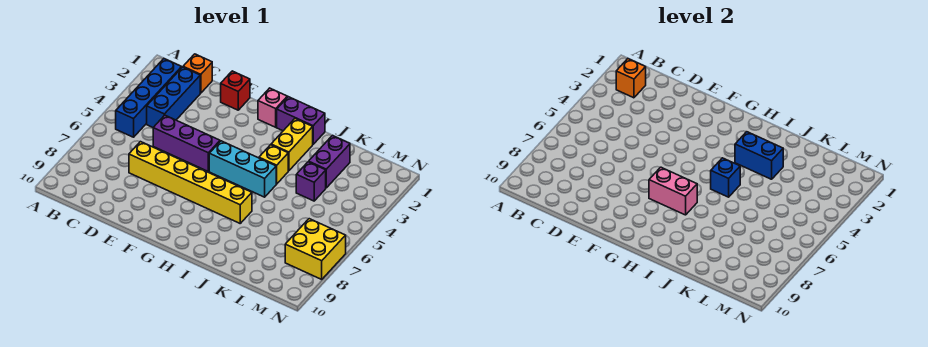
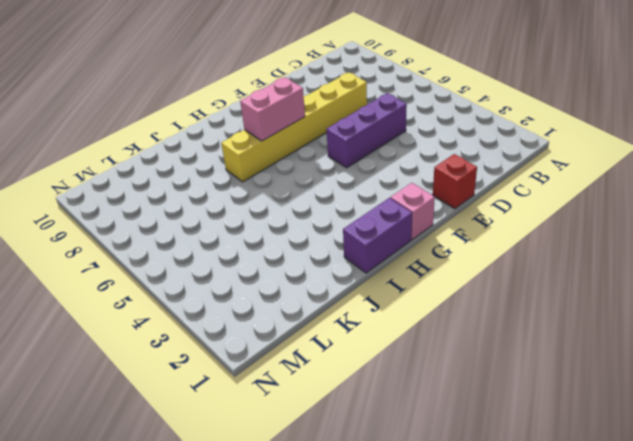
none -> blue brick B2:B5 level 1
none -> orange brick C1 level 1
none -> blue brick C2:C4 level 1

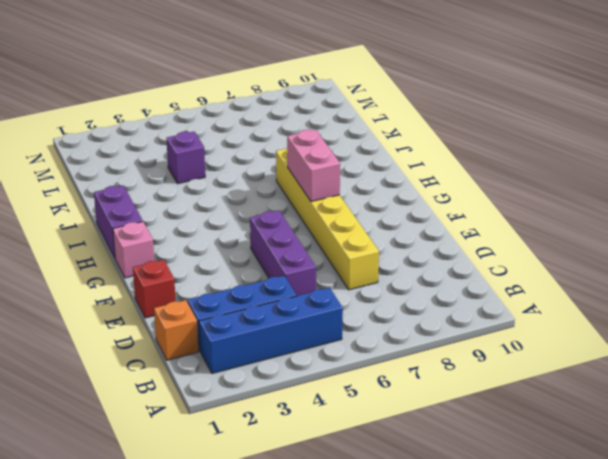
none -> cyan brick G5:I5 level 1
none -> yellow brick I2:I3 level 1
none -> yellow brick I4 level 1

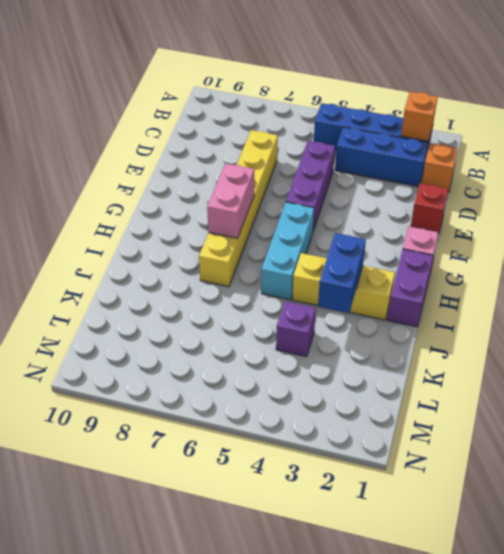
none -> purple brick K2:K3 level 1
none -> yellow brick M7:N8 level 1
none -> blue brick I5 level 2

